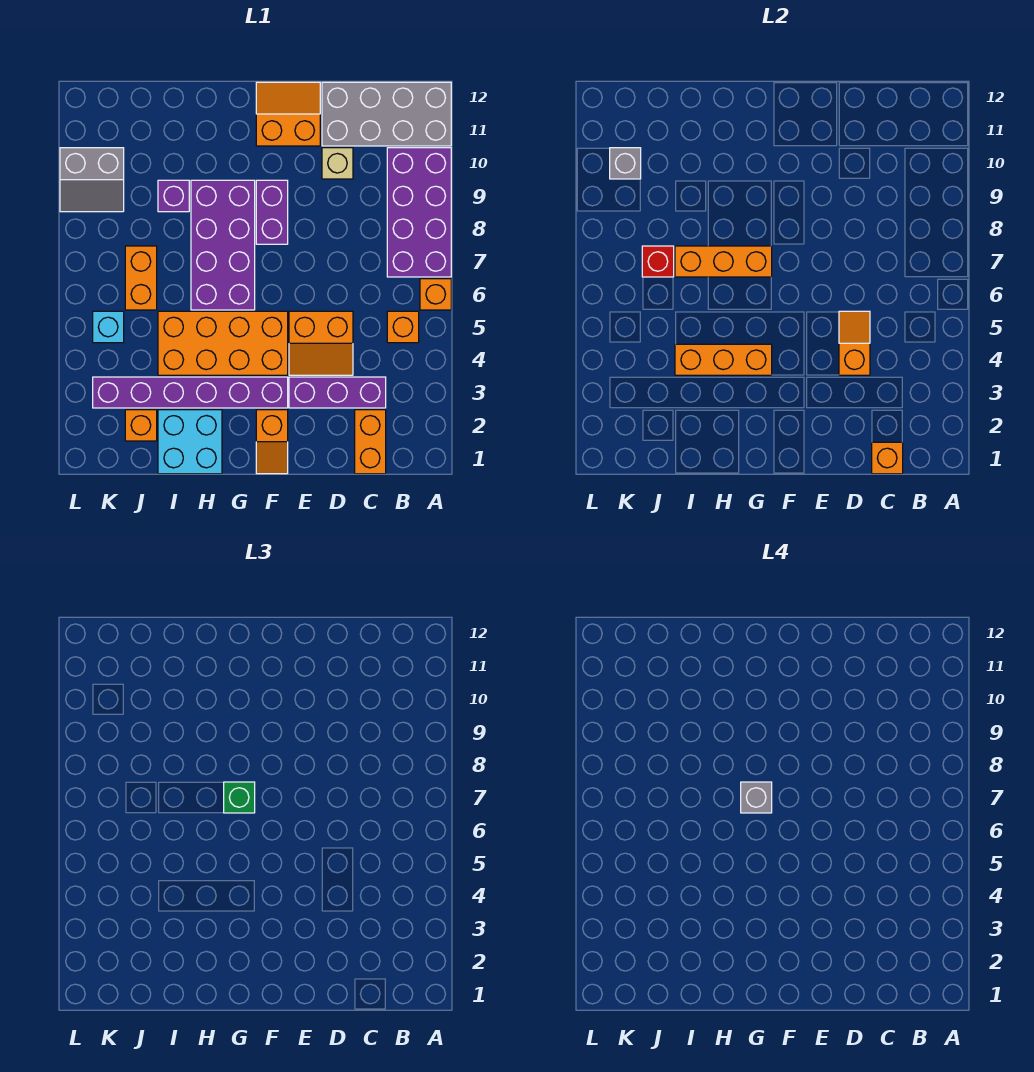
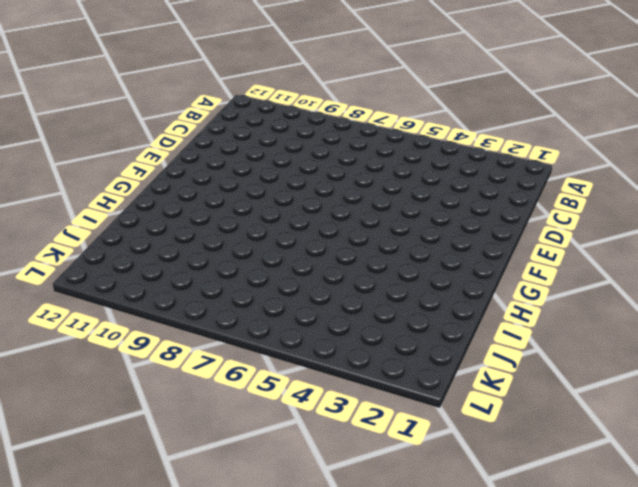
none -> orange brick A6 level 1
none -> purple brick A7:B10 level 1
none -> grey brick A11:D12 level 1

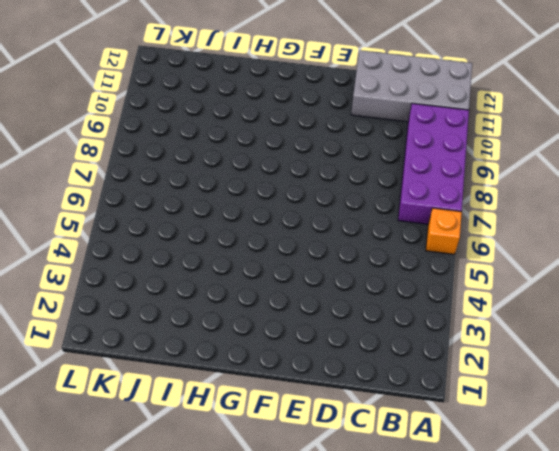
none -> orange brick B5 level 1
none -> orange brick C1:C2 level 1
none -> purple brick C3:E3 level 1

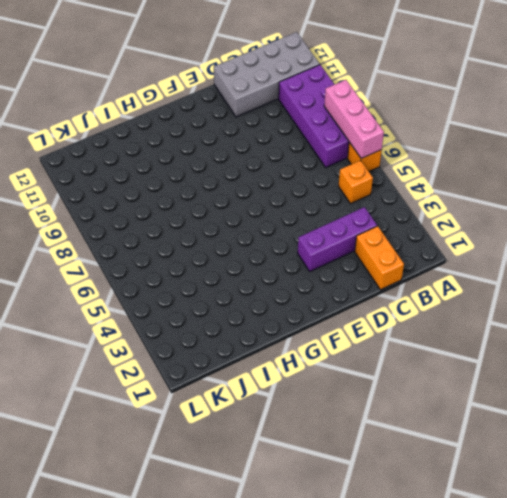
pink brick A6:A8 level 2 -> none
none -> orange slope D4:E5 level 1 top 5
none -> tan brick D10 level 1
none -> orange slope E11:F12 level 1 top 11

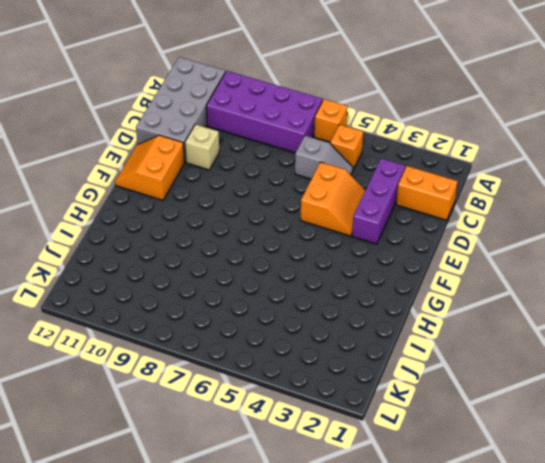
grey slope C5:C6 level 1 top 6 -> none
none -> orange slope F1:F2 level 1 top 2
none -> purple brick F3:K3 level 1
none -> orange brick F4:I5 level 1

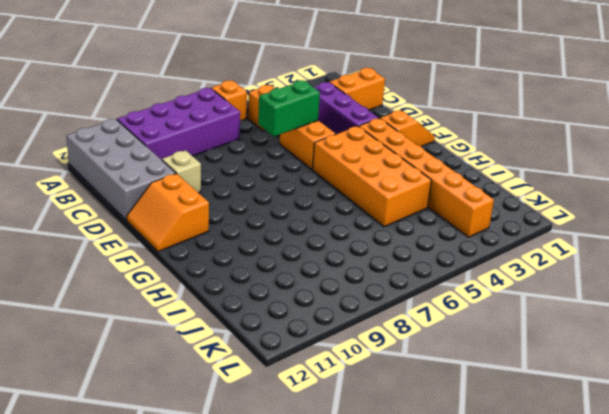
green brick D5:D6 level 2 -> orange slope D4:D5 level 2 top 4
orange brick F3:K3 level 1 -> purple brick F3:K3 level 1
none -> purple brick F8:F9 level 1
none -> purple brick G6:H9 level 1
none -> cyan brick H1:I2 level 1

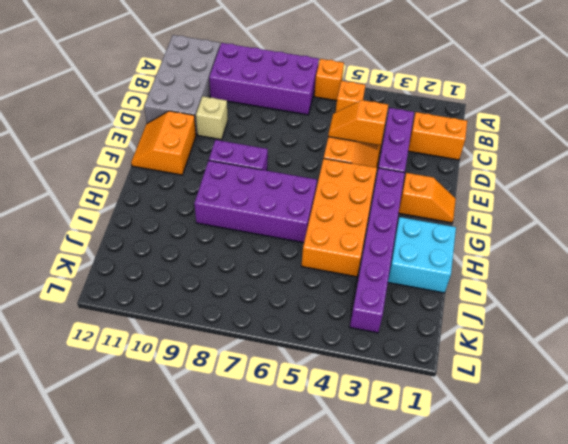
none -> purple brick I9 level 1
none -> orange brick J2 level 1
none -> orange brick J6:J7 level 1

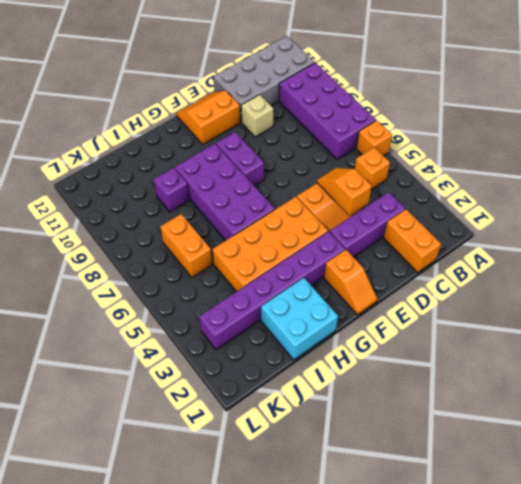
none -> orange brick J2 level 1
none -> cyan brick K5 level 1
none -> grey slope K9:L10 level 1 top 10

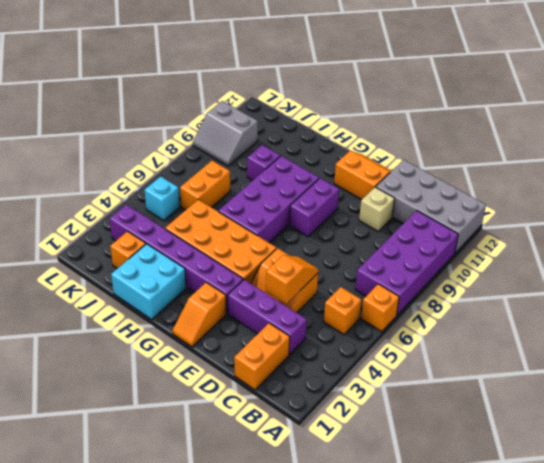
none -> orange brick C1 level 2
none -> orange brick G4:I4 level 2
none -> orange brick G7:I7 level 2

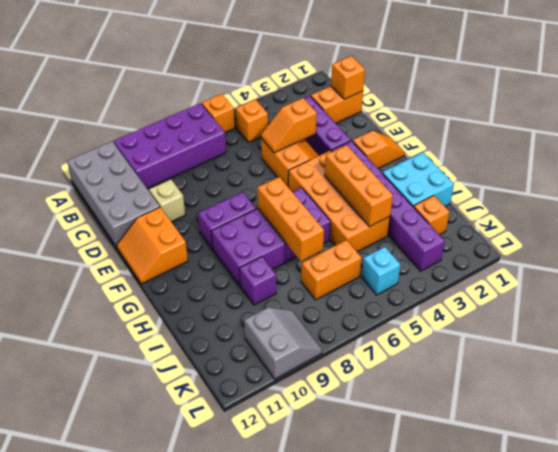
none -> red brick J7 level 2
none -> grey brick K10 level 2
none -> green brick G7 level 3

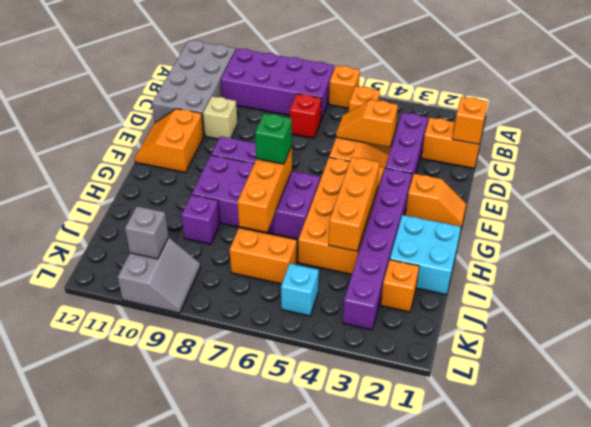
red brick C7 level 1 -> red brick J7 level 2
none -> grey brick G7 level 4

